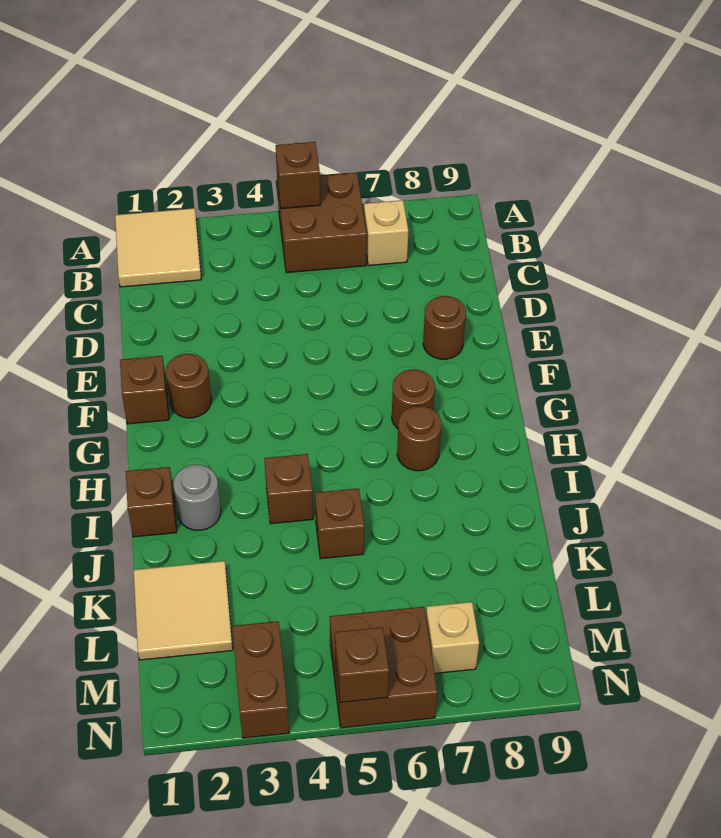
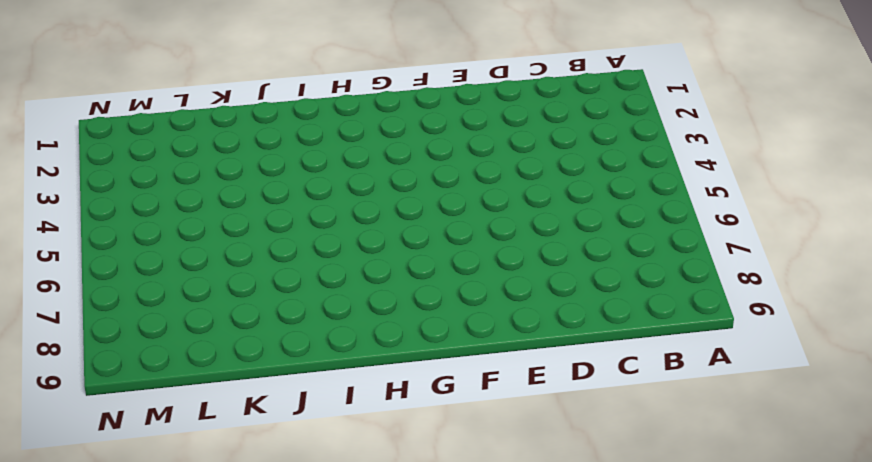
none -> tan tile A1:B2 level 1
none -> brown brick A5:B6 level 1
none -> tan brick B7 level 1

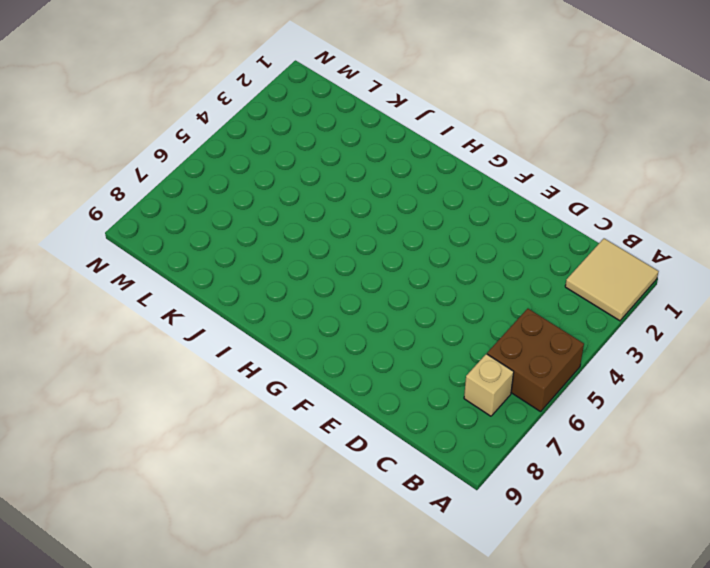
none -> brown round brick E8 level 1
none -> brown brick F1 level 1
none -> brown round brick F2 level 1

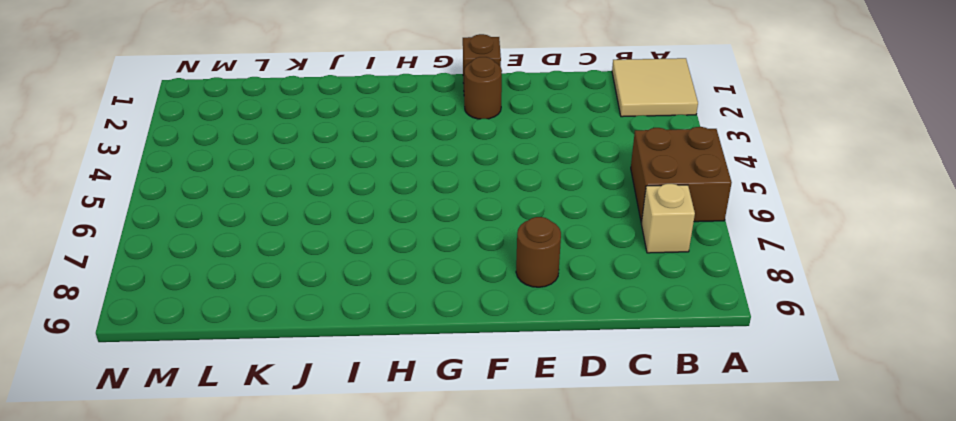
none -> brown round brick G7 level 1
none -> brown round brick H7 level 1
none -> brown brick I1 level 1

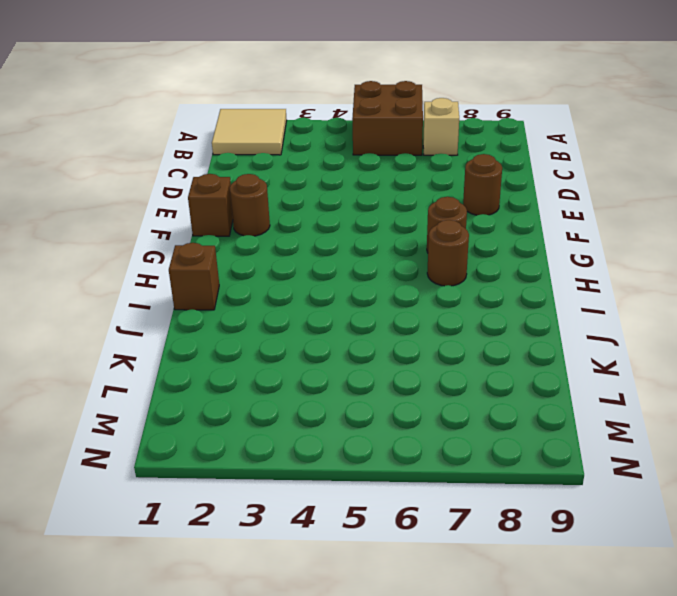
none -> grey round brick I2 level 1
none -> brown brick I4 level 1
none -> brown brick J5 level 1

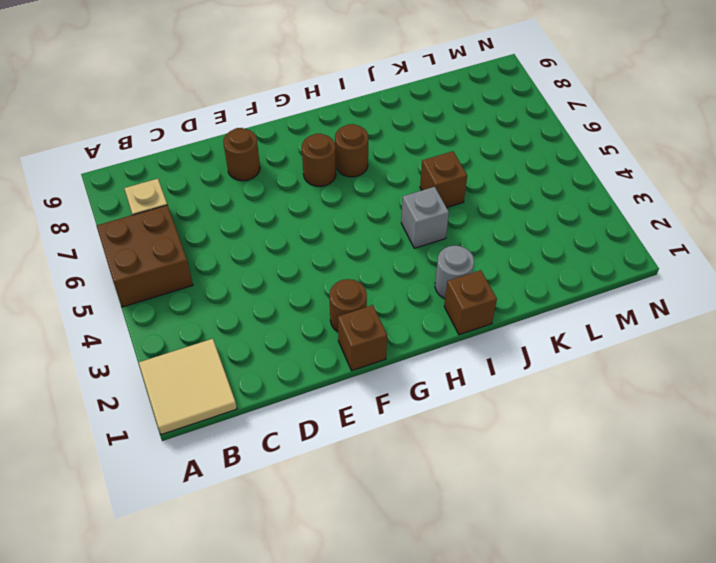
grey brick I4 level 1 -> brown brick I4 level 1
none -> tan tile K1:L2 level 1
none -> brown brick M3:N3 level 1
none -> brown brick M5:N6 level 1

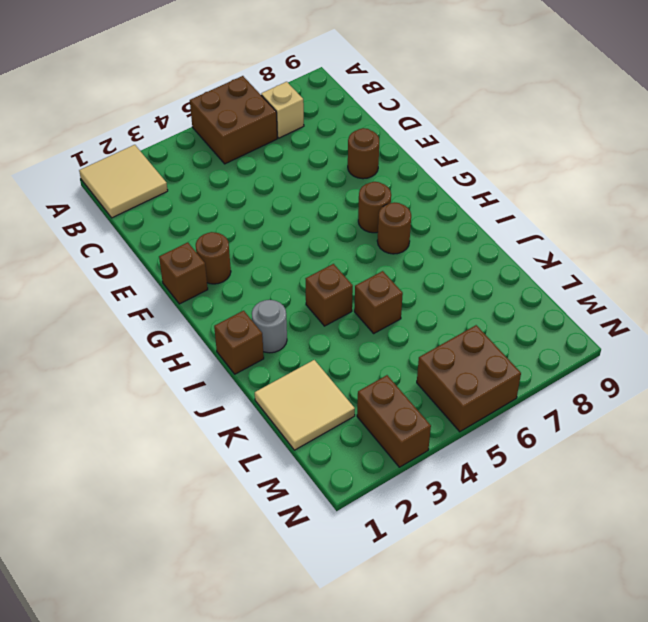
none -> tan brick M7 level 1
none -> brown brick A5 level 2
none -> brown brick N5 level 2

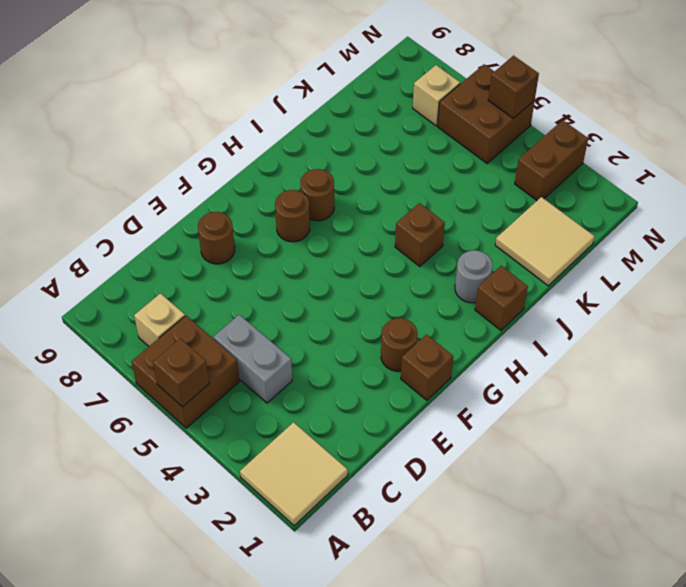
grey brick C4:C5 level 1 -> none
none -> brown brick J5 level 1

